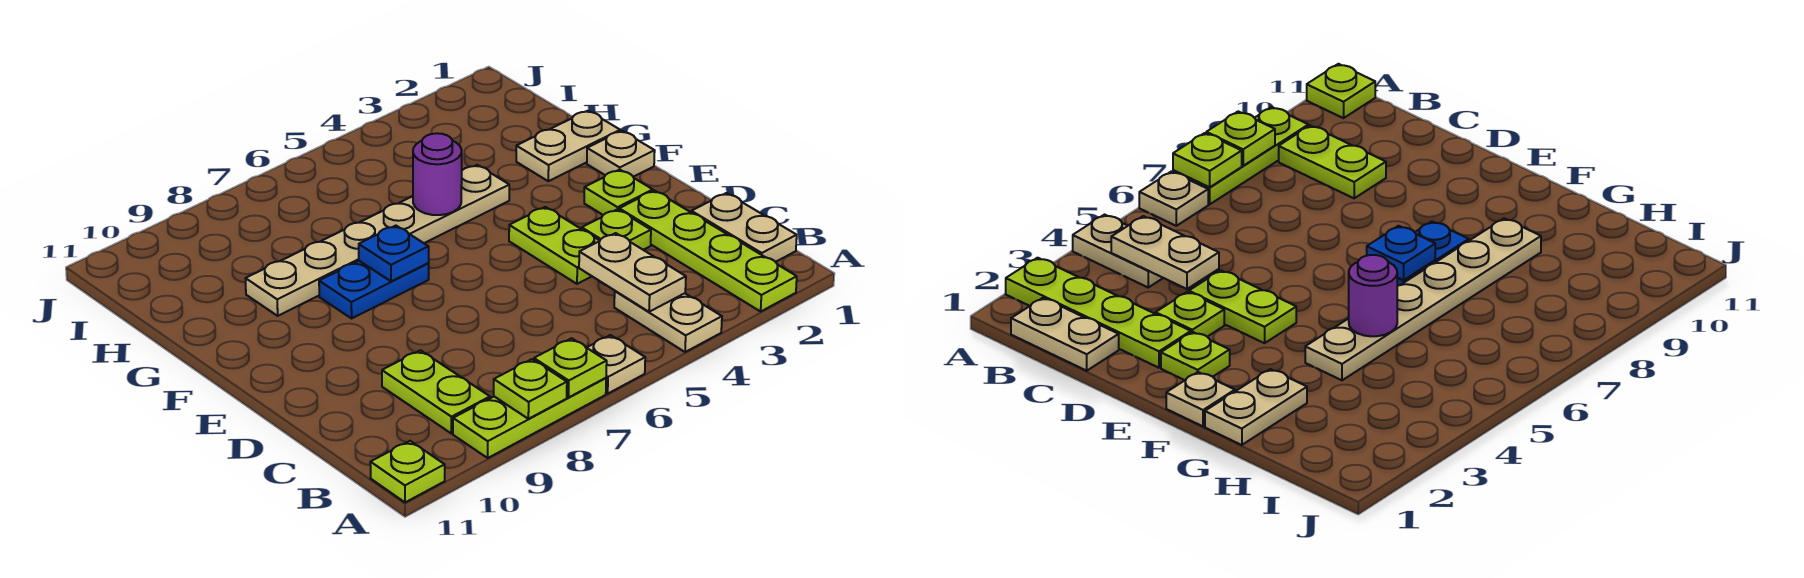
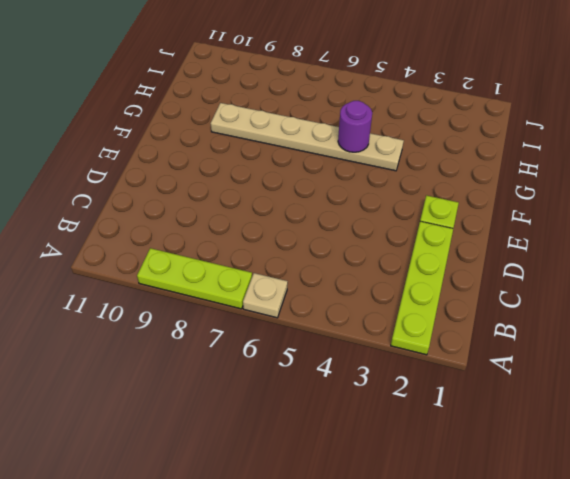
none -> tan plate A4:B4 level 1
none -> lime plate A11 level 1
none -> tan plate B1:C1 level 1

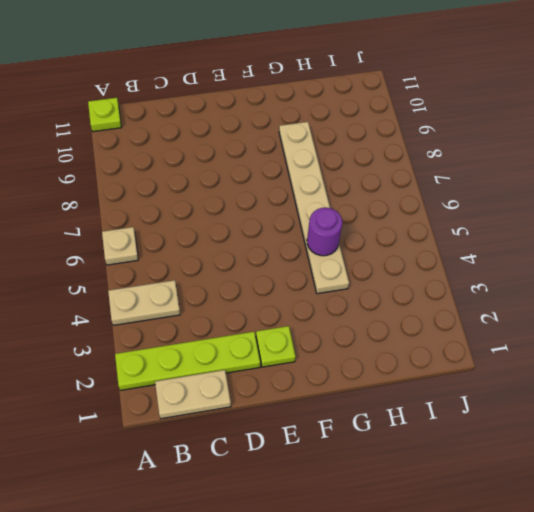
none -> lime plate A7:A9 level 1
none -> lime plate B9:C9 level 1
none -> lime plate D3 level 1

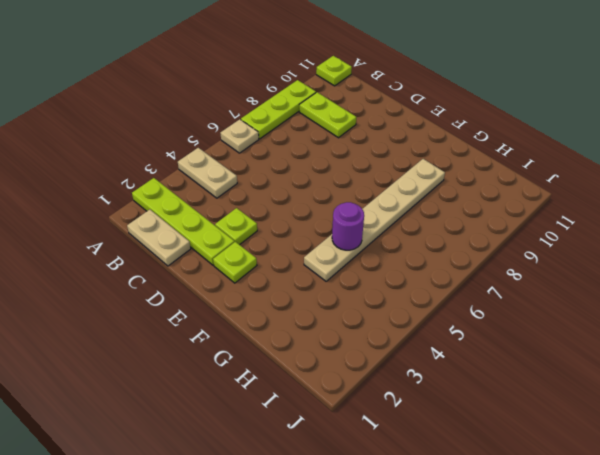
none -> lime plate D4:E4 level 1
none -> tan plate F1 level 1
none -> blue plate F7:F8 level 1

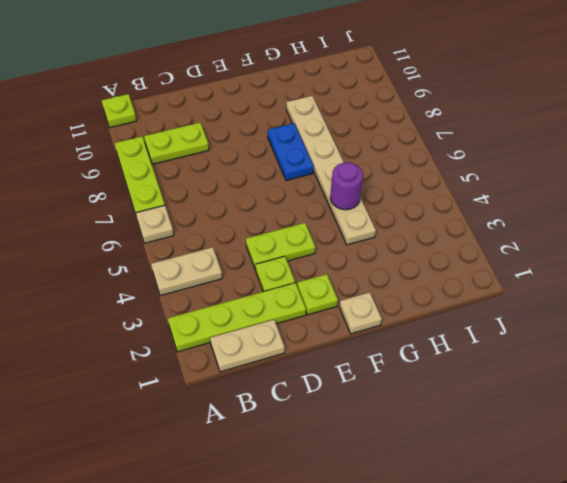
none -> tan plate G1:G2 level 1
none -> lime plate A7 level 2
none -> lime plate A8 level 2

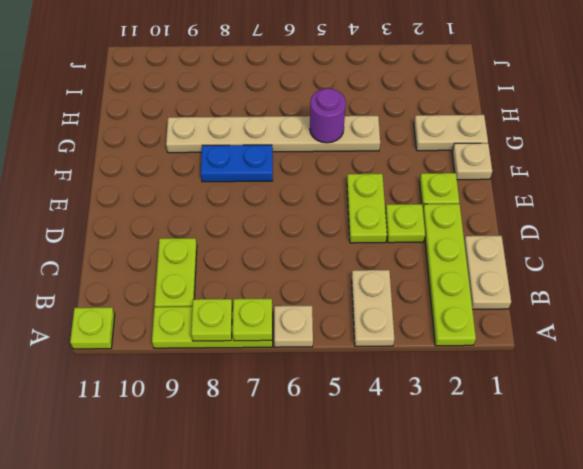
none -> tan plate B4:C4 level 2
none -> blue plate F7 level 2

